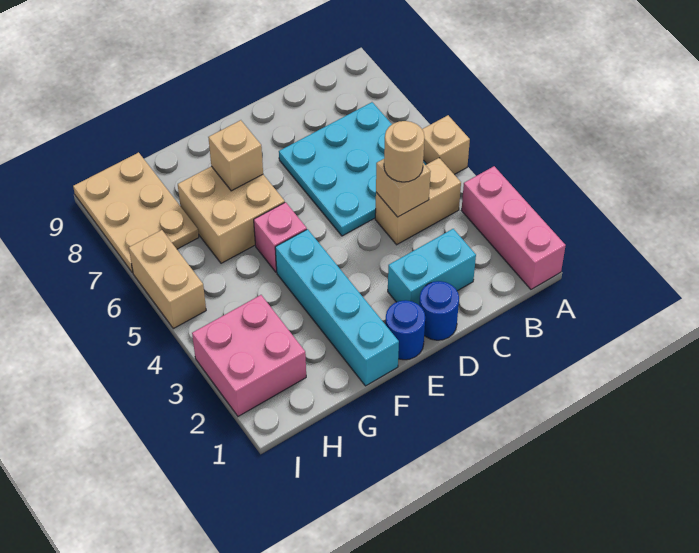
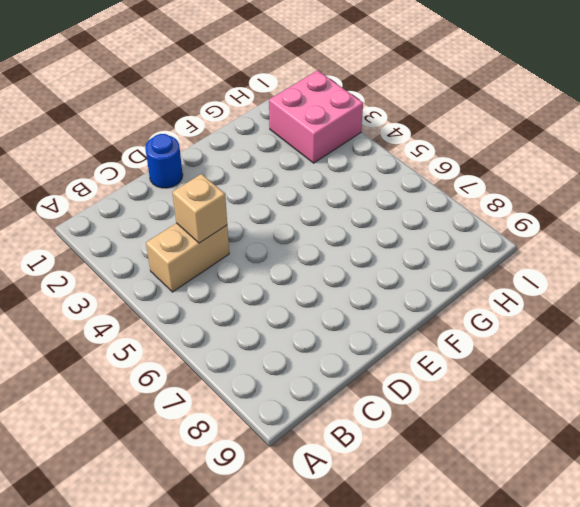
none -> pink brick A1:A3 level 1
none -> tan brick A5 level 1
none -> cyan plate B5:D7 level 1

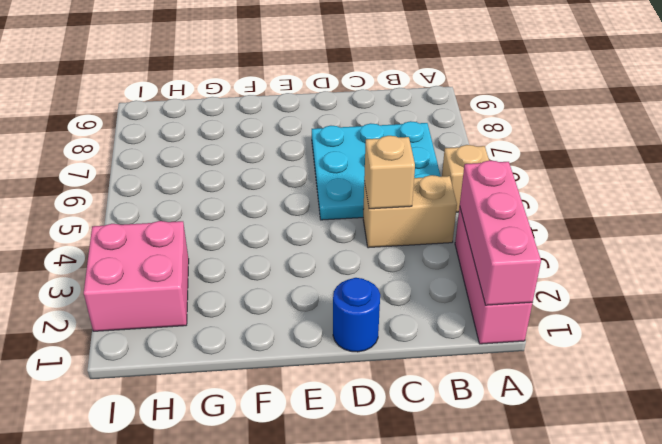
pink brick A1:A3 level 2 -> none
none -> cyan brick C2:D2 level 1
none -> blue round brick E1 level 1
none -> cyan brick F1:F4 level 1

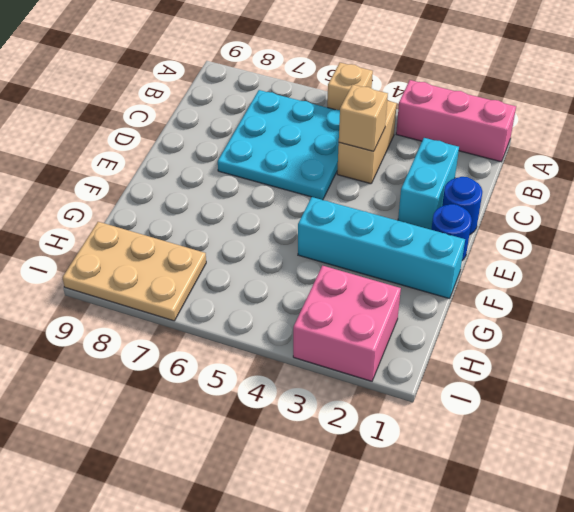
none -> pink brick F5 level 1
none -> tan brick F6:G7 level 1
none -> tan brick I5:I6 level 1

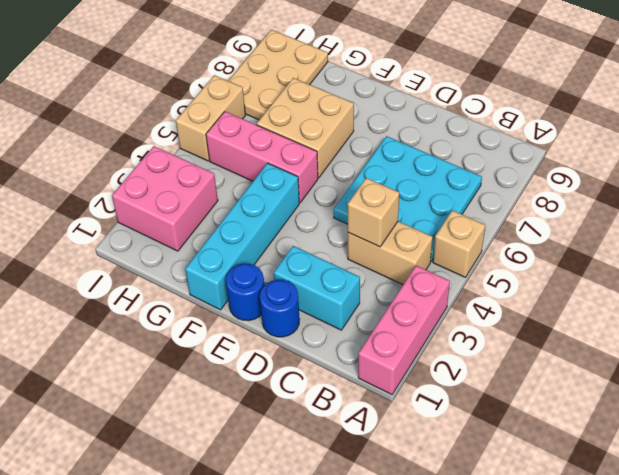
pink brick F5:H5 level 1 -> pink brick F5 level 1
none -> tan brick F7 level 2
none -> tan round brick C4 level 3

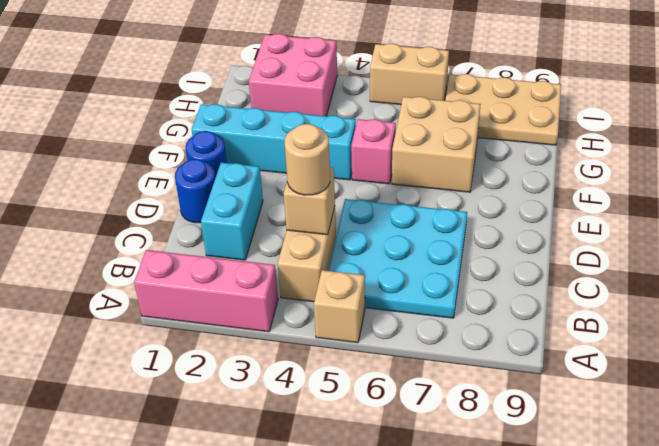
none -> tan brick F7 level 2

